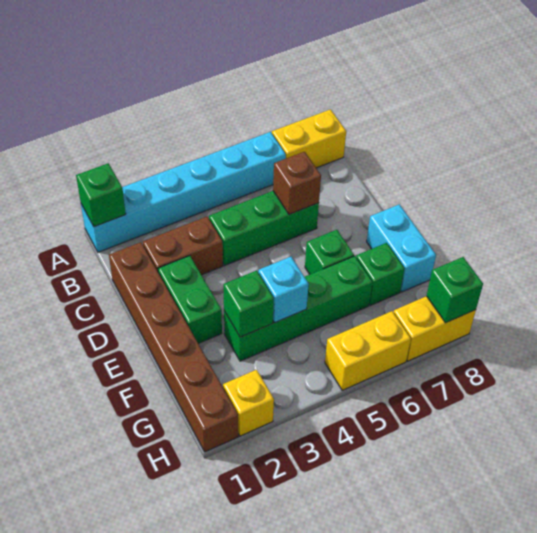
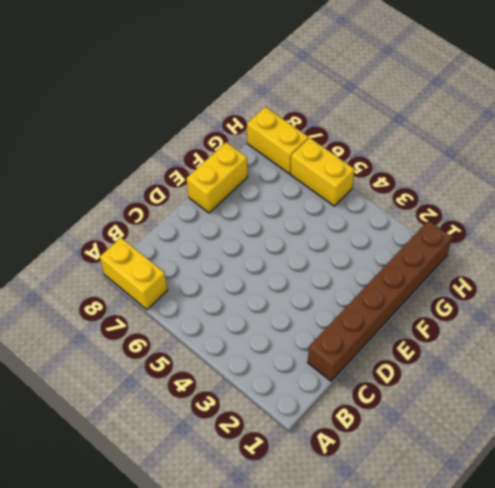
yellow brick E8:F8 level 1 -> cyan brick E8:F8 level 1
none -> cyan brick A1:A6 level 1
none -> brown brick C2:C3 level 1
none -> green brick C4:C6 level 1

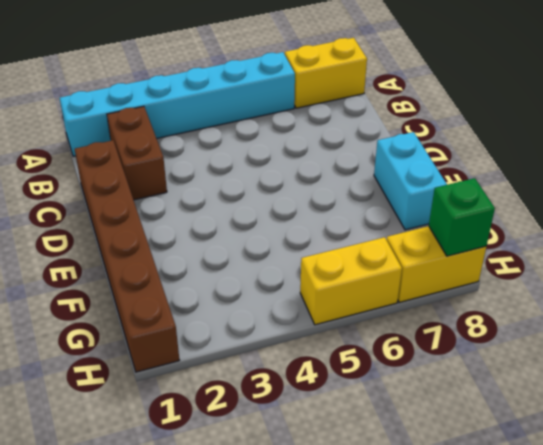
brown brick B2:C2 level 1 -> brown brick C2:C3 level 1
none -> green brick C4:C6 level 1
none -> green brick D2:E2 level 1
none -> green brick E6 level 1

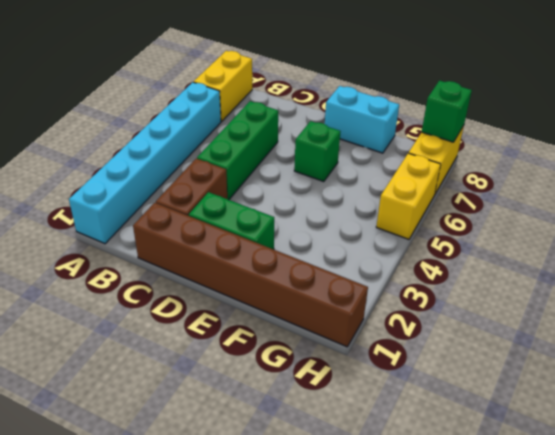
none -> green brick F3:F6 level 1
none -> green brick F7 level 1
none -> yellow brick H2 level 1

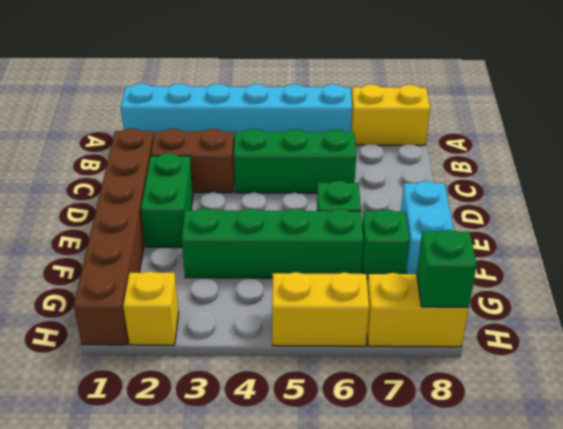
none -> green brick A1 level 2
none -> brown brick C6 level 2
none -> green brick F3 level 2

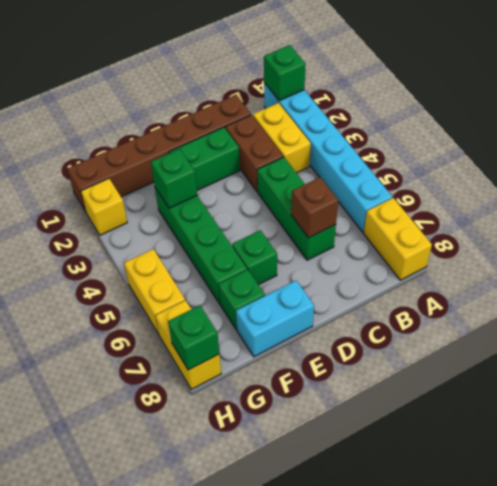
yellow brick B2:B3 level 1 -> none
none -> cyan brick F4 level 2

